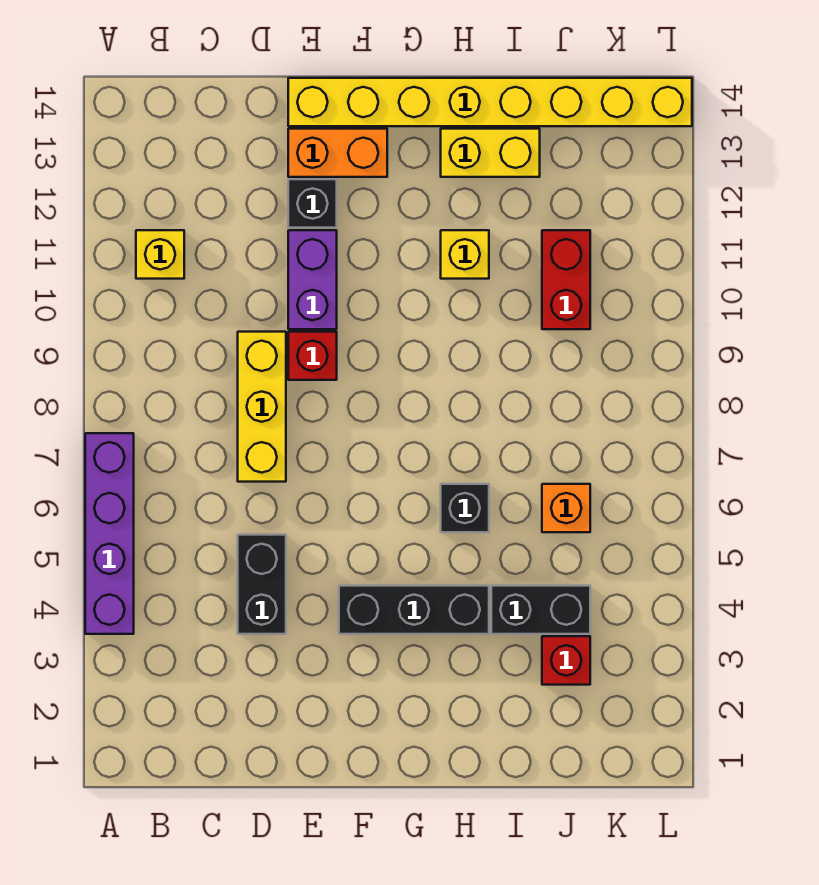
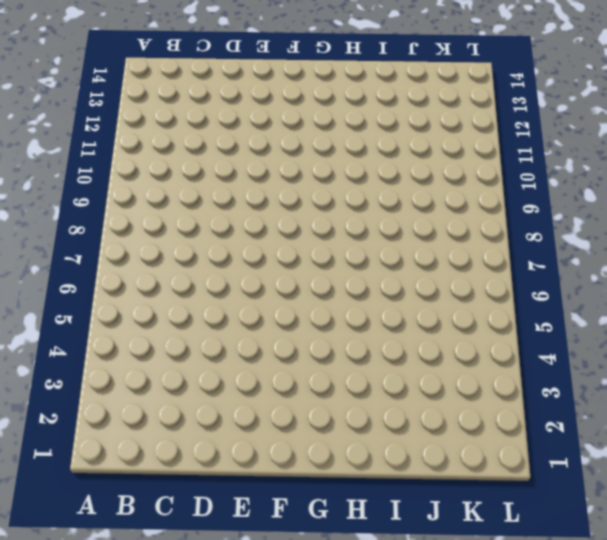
none -> purple brick A4:A7 level 1
none -> yellow brick B11 level 1
none -> black brick D4:D5 level 1

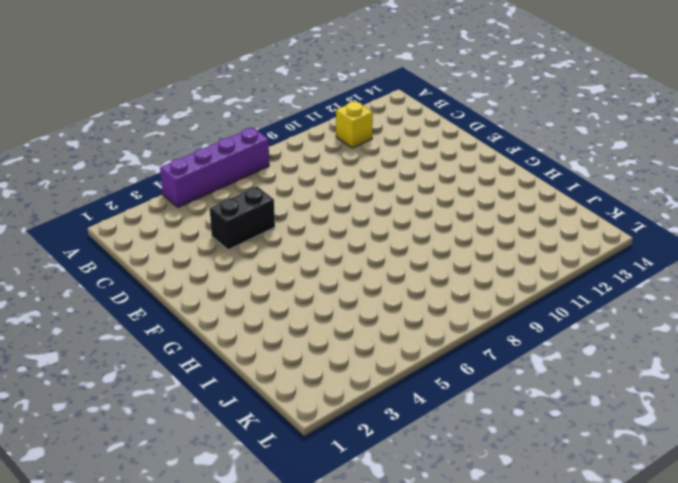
none -> yellow brick D7:D9 level 1
none -> red brick E9 level 1
none -> purple brick E10:E11 level 1

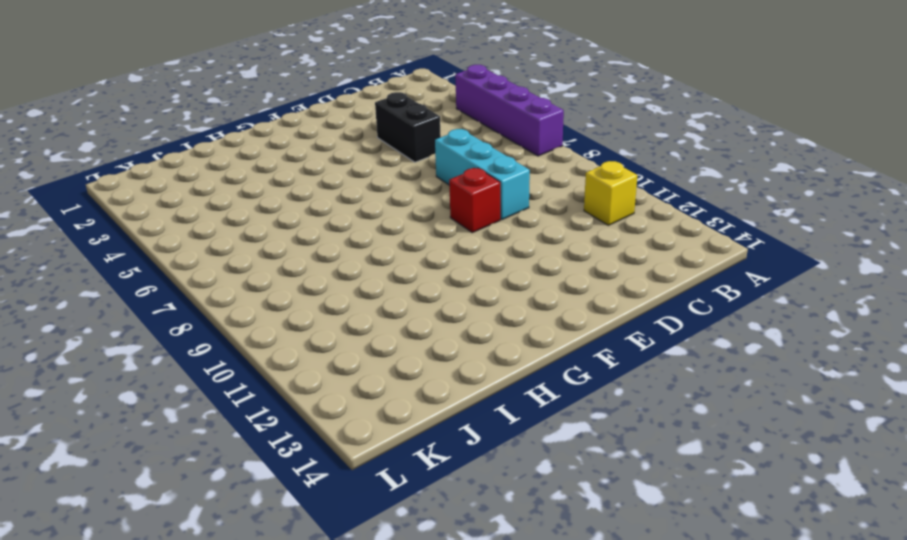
cyan brick D7:D9 level 1 -> yellow brick D7:D9 level 1
none -> purple brick E10:E11 level 1
none -> black brick E12 level 1
none -> orange brick E13:F13 level 1

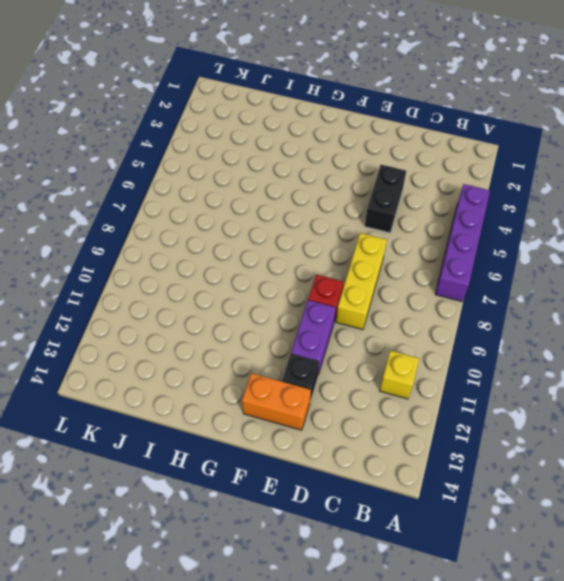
none -> yellow brick E14:L14 level 1
none -> black brick F4:H4 level 1
none -> black brick H6 level 1

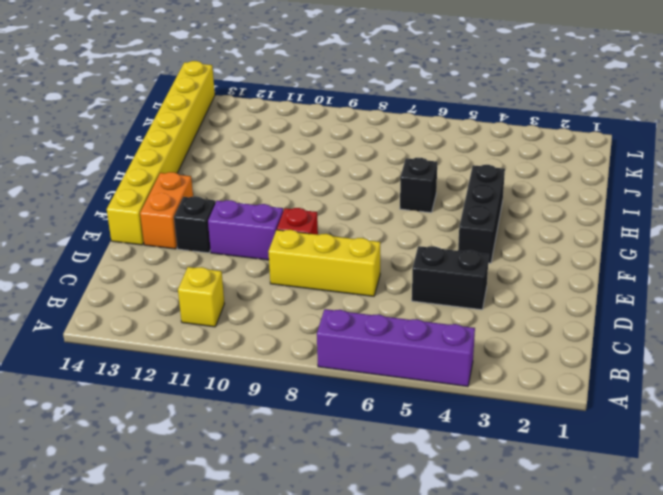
none -> yellow brick H11 level 1
none -> yellow brick H13:I13 level 1
none -> black brick I4:J4 level 1

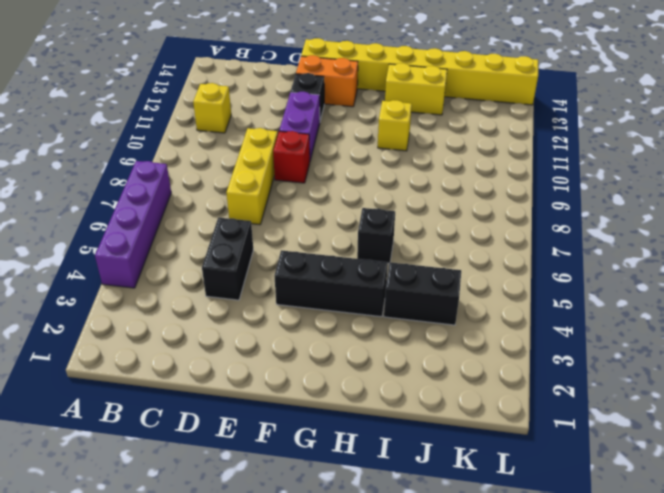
none -> red brick J3 level 1
none -> orange brick J6 level 1
none -> red brick J10:J11 level 1

